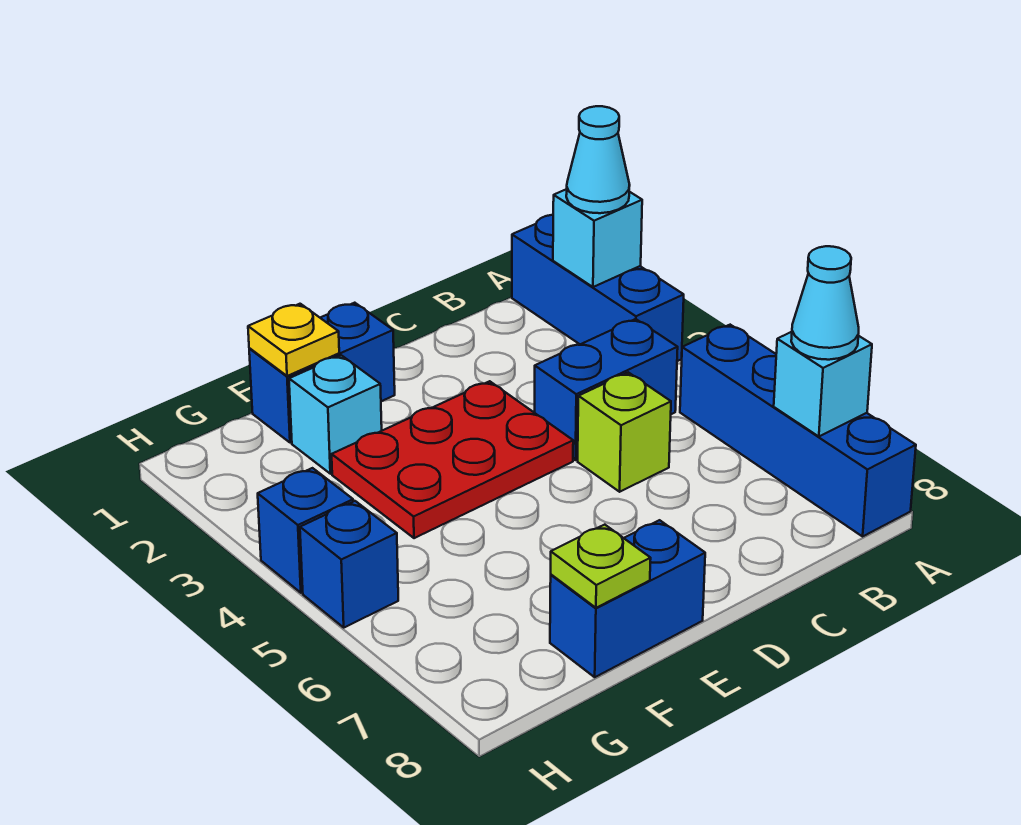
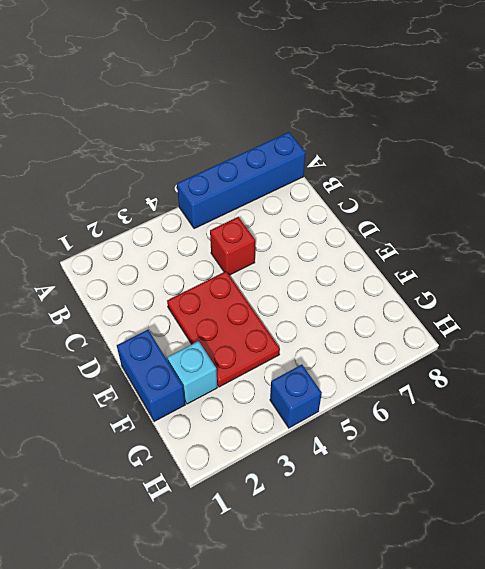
red brick C5 level 1 -> lime brick C5 level 1
none -> blue brick A1:A3 level 1
none -> blue brick B4:C4 level 1
none -> blue brick E8:F8 level 1

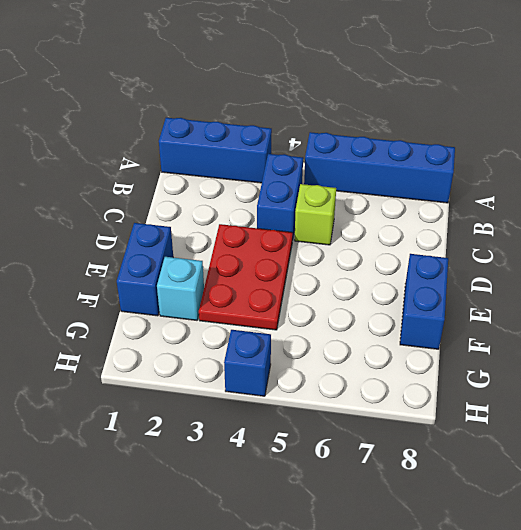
none -> blue brick H5 level 1
none -> cyan brick A2 level 2
none -> cyan brick A7 level 2

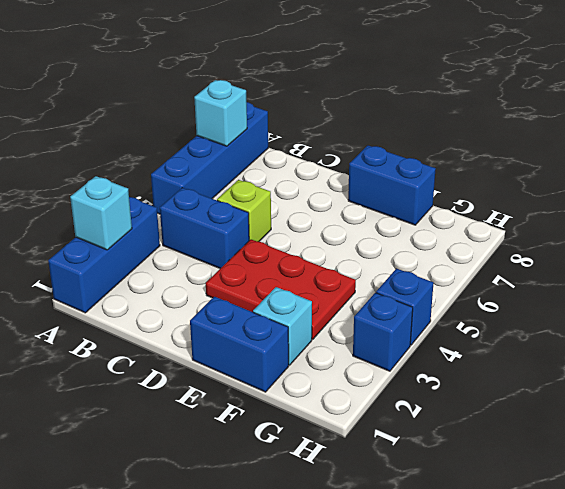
blue brick H3 level 1 -> blue brick H5 level 1
none -> yellow plate F1 level 2
none -> lime plate F8 level 2
none -> cyan cone A2 level 3

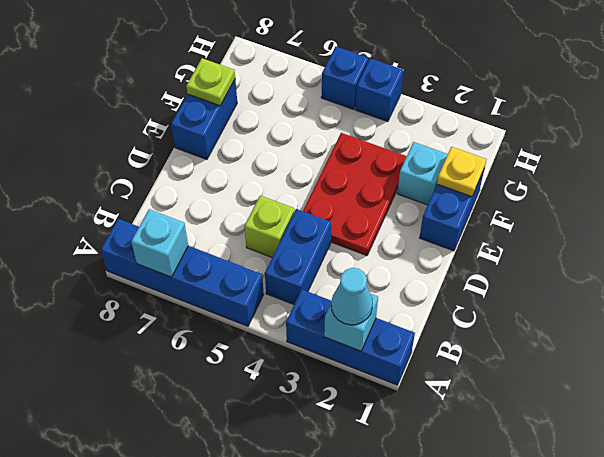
none -> cyan cone A7 level 3

